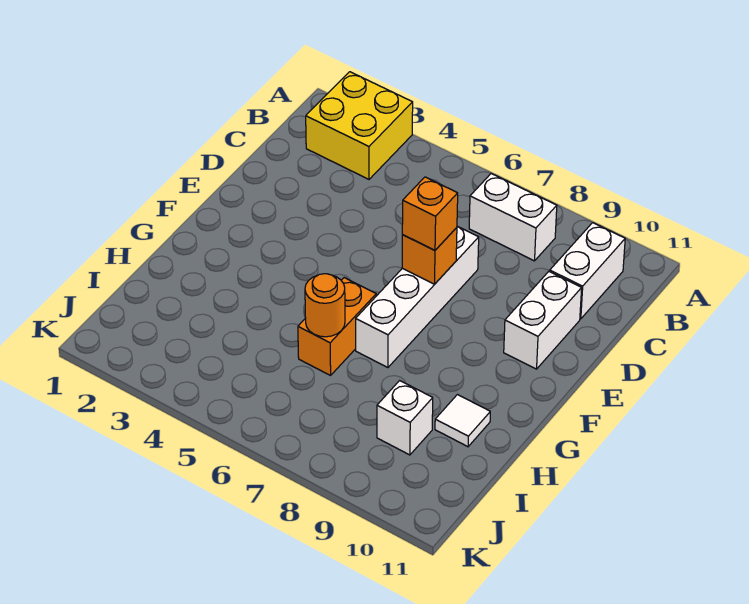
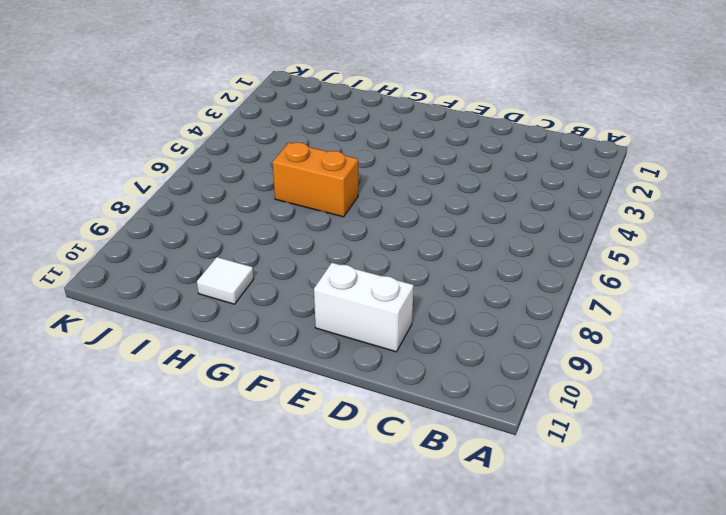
none -> yellow brick A2:B3 level 1
none -> white brick B7:B8 level 1

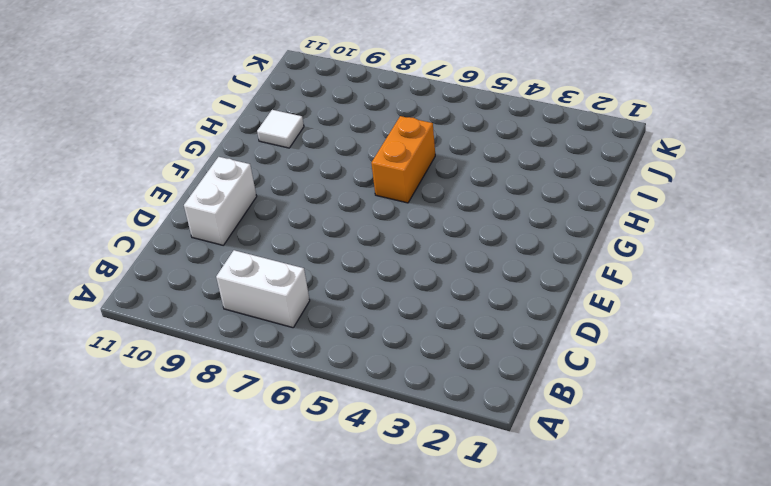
none -> yellow brick A2:B3 level 1
none -> white brick B10:C10 level 1

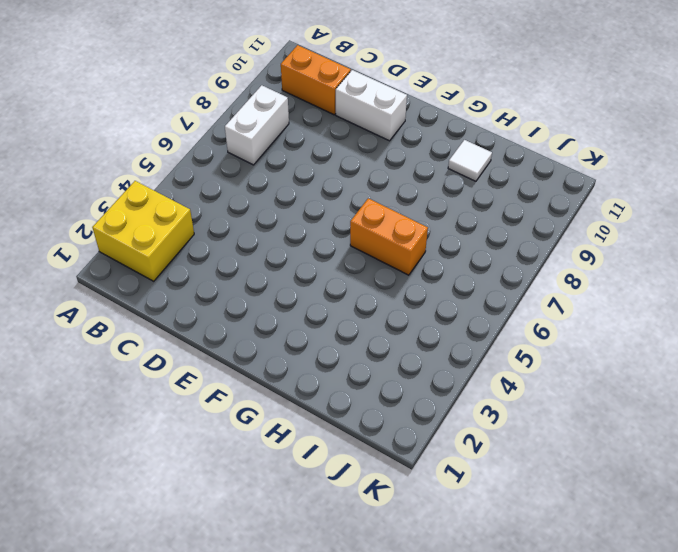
orange brick B10:C10 level 1 -> white brick B10:C10 level 1
none -> white brick D7:G7 level 1
none -> white brick I9 level 1

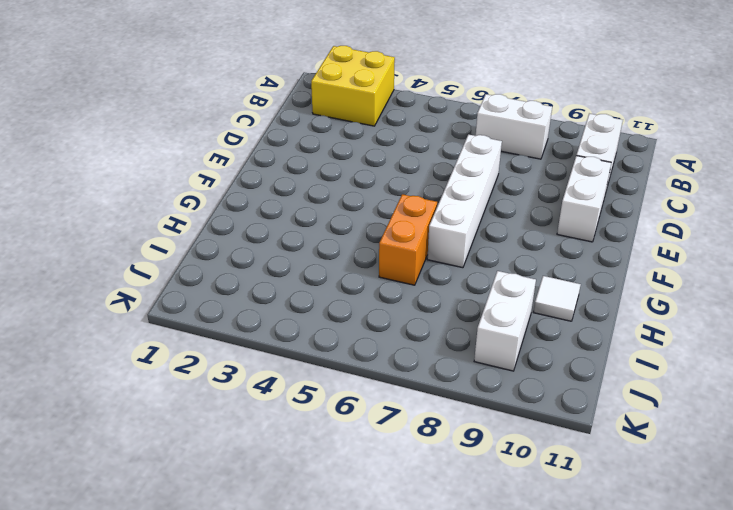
white brick I9:J9 level 1 -> white brick I9 level 1
none -> orange brick E7 level 2
none -> orange round brick H6 level 2

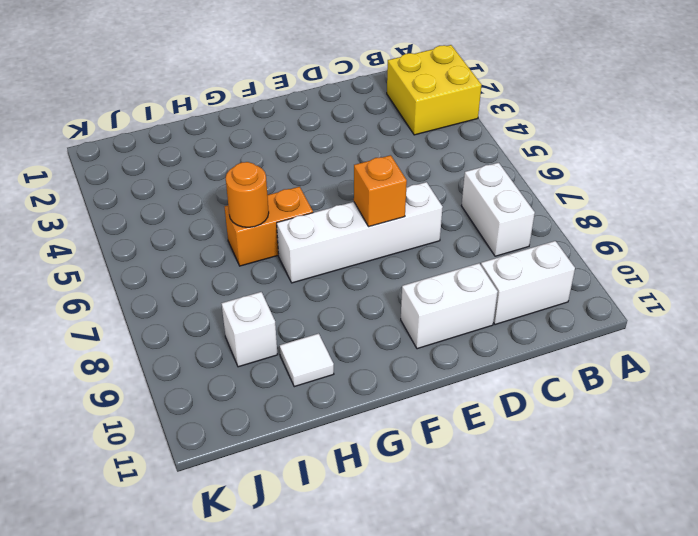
none -> orange brick E7 level 3

